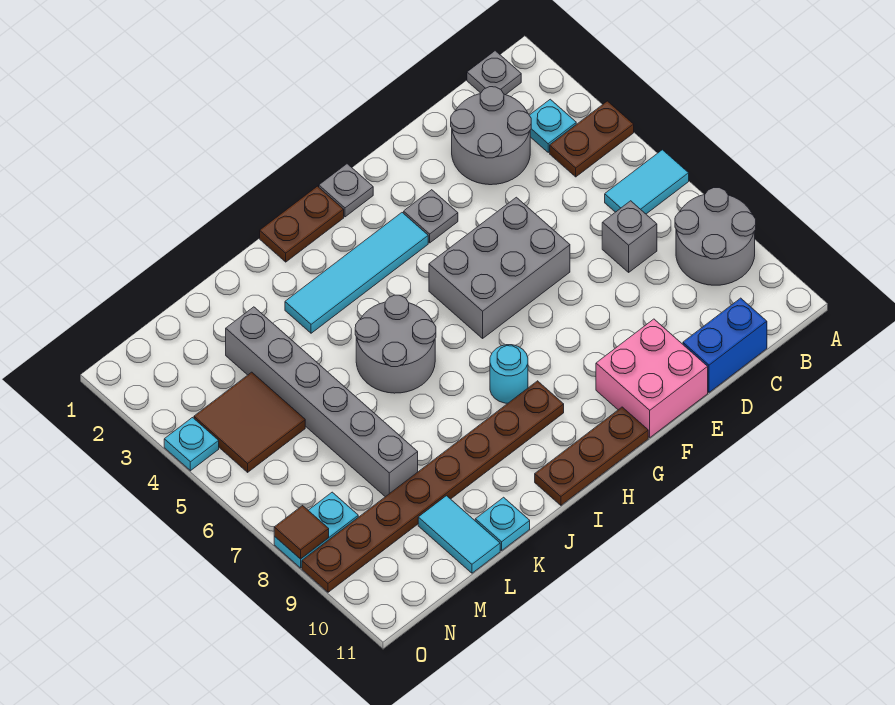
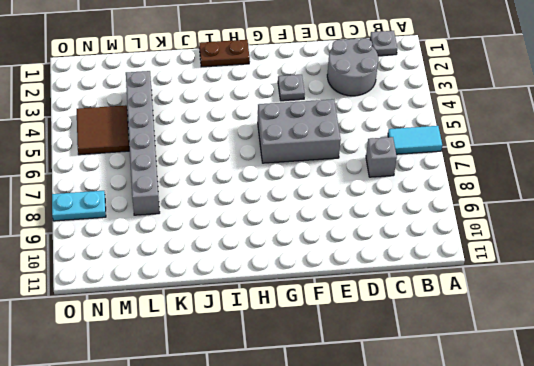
none -> brown plate A4:B4 level 1
none -> grey round brick A8:B9 level 1
none -> cyan plate B3 level 1

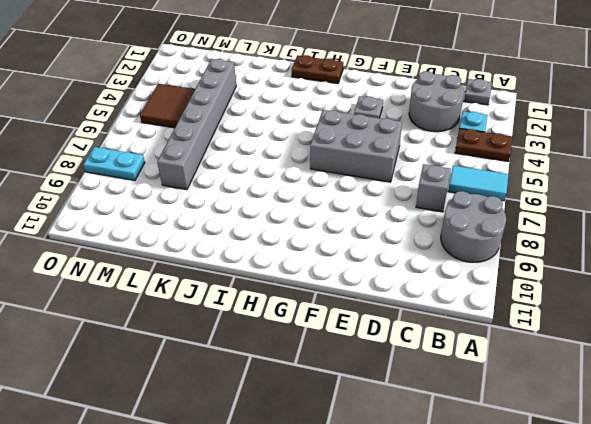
none -> blue brick C11:D11 level 1
none -> pink brick E10:F11 level 1
none -> grey plate G1 level 1

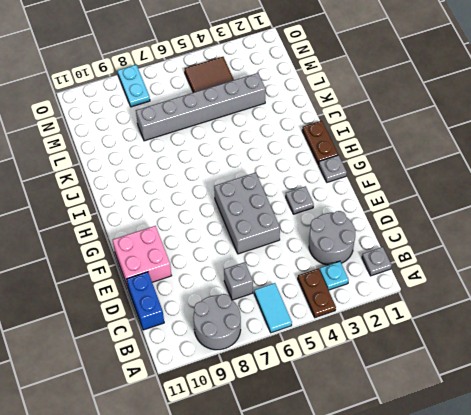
none -> cyan tile G3:J3 level 1
none -> brown plate G11:I11 level 1
none -> cyan round brick H8 level 1

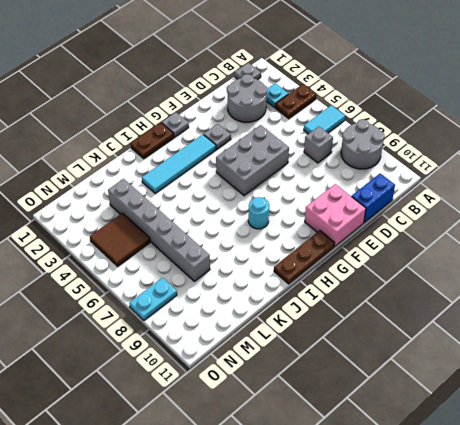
none -> brown plate H9:O9 level 1
none -> grey round brick I5:J6 level 1
none -> cyan plate K11 level 1

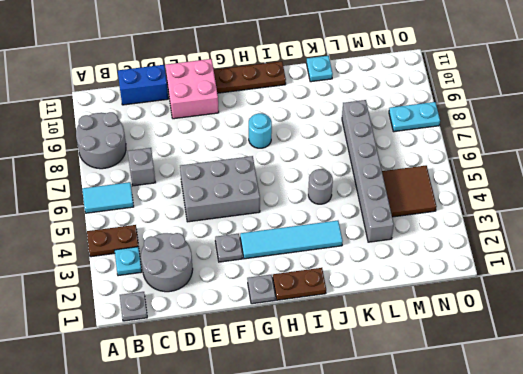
grey round brick J5 level 1 -> grey round brick I5:J6 level 1
none -> brown plate H9:O9 level 1
none -> cyan tile L10:L11 level 1
none -> cyan plate O4 level 1

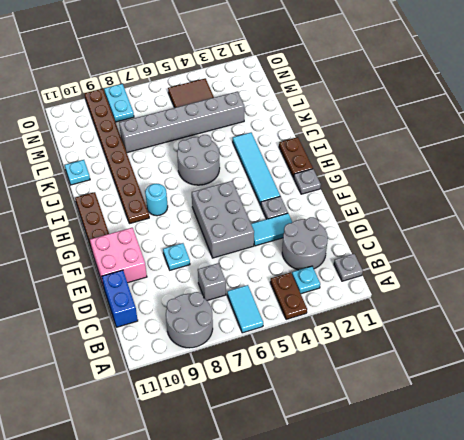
cyan tile E3:E4 level 1 -> cyan tile L10:L11 level 1
cyan plate E8 level 1 -> cyan plate O4 level 1
none -> brown tile O8 level 2

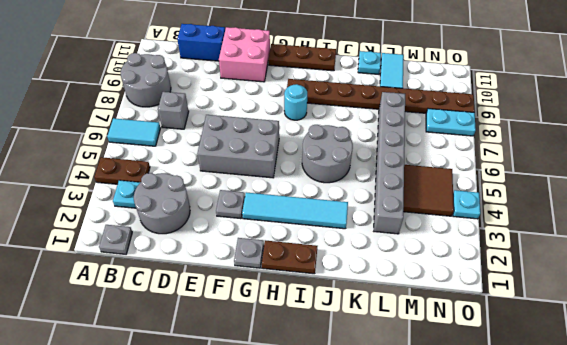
none -> brown tile O8 level 2

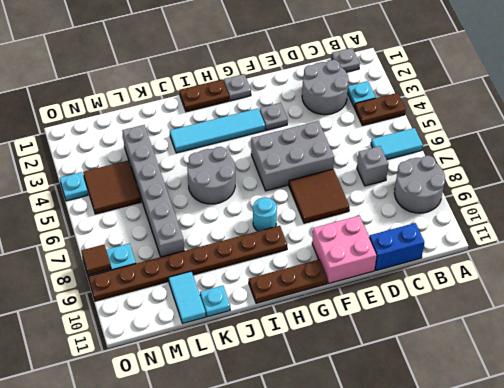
brown tile E7:F8 level 1 -> none

